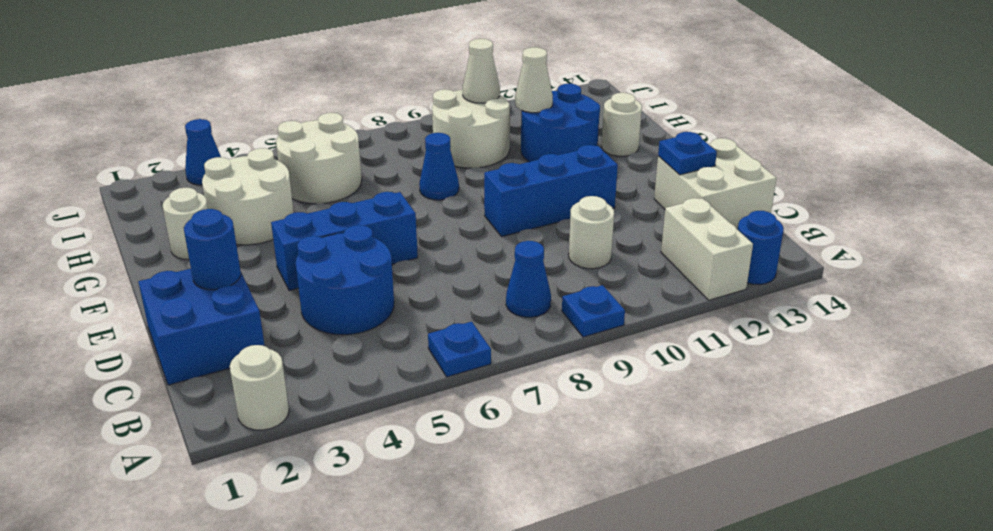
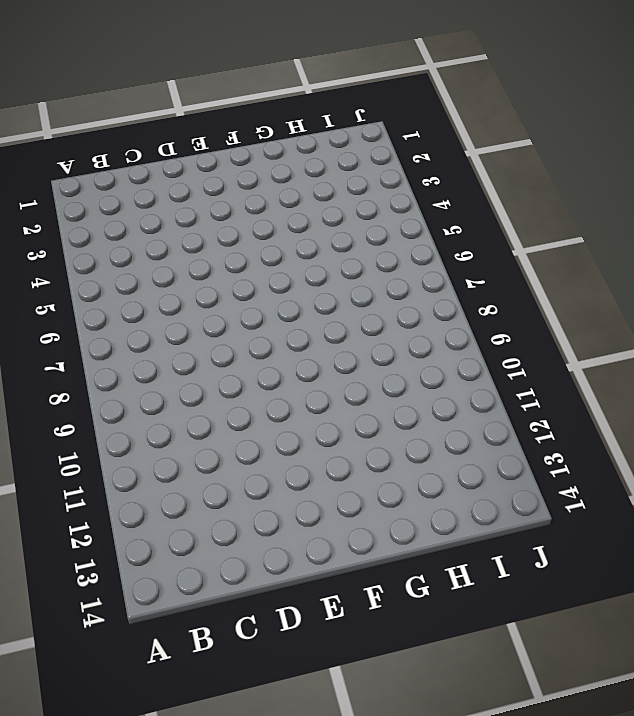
none -> white round brick A2 level 1
none -> blue plate A6 level 1
none -> blue plate A9 level 1

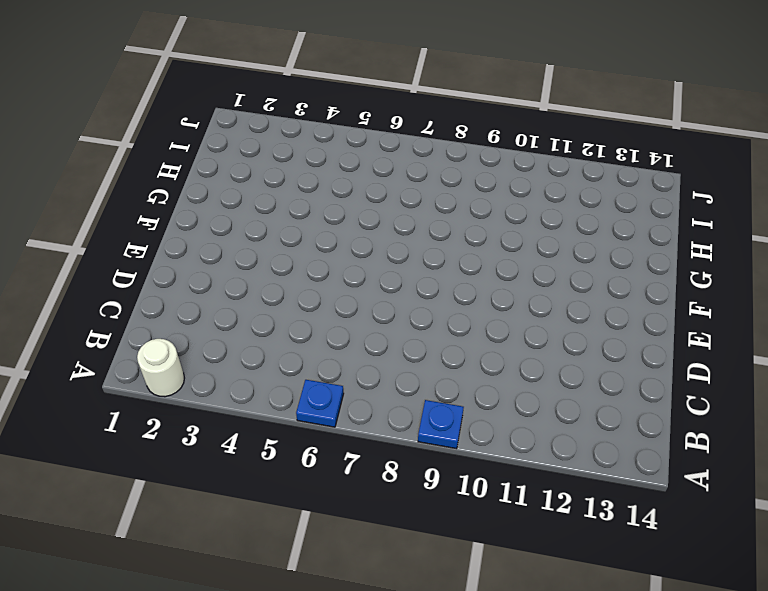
none -> white brick A12:B12 level 1
none -> blue round brick A13 level 1
none -> blue cone B8 level 1

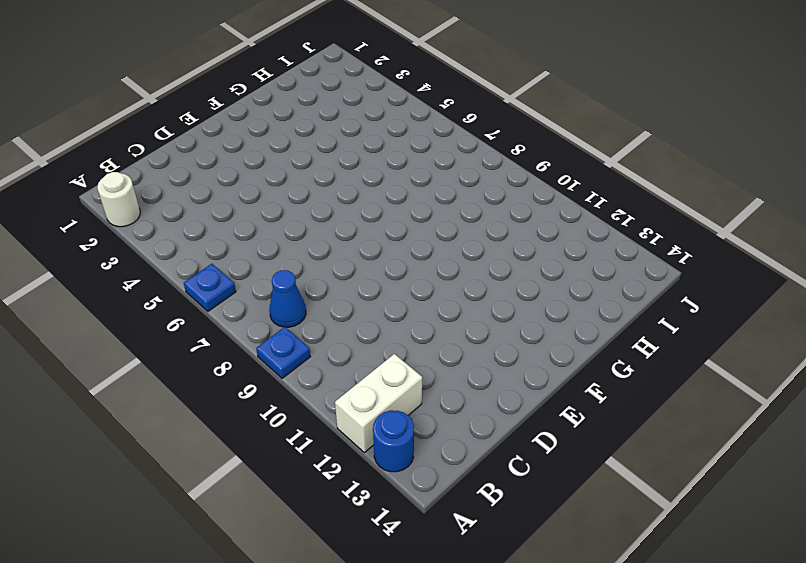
none -> blue brick C1:D2 level 1
none -> blue round brick C4:D5 level 1
none -> white round brick C10 level 1

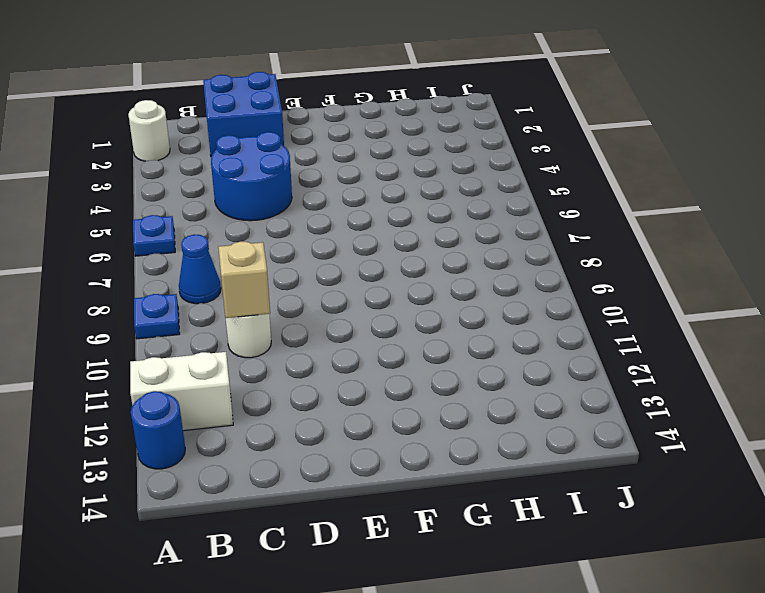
tan brick C10 level 2 -> none
none -> white brick C13:D14 level 1
none -> blue brick E4:E6 level 1
none -> blue brick E9:E11 level 1

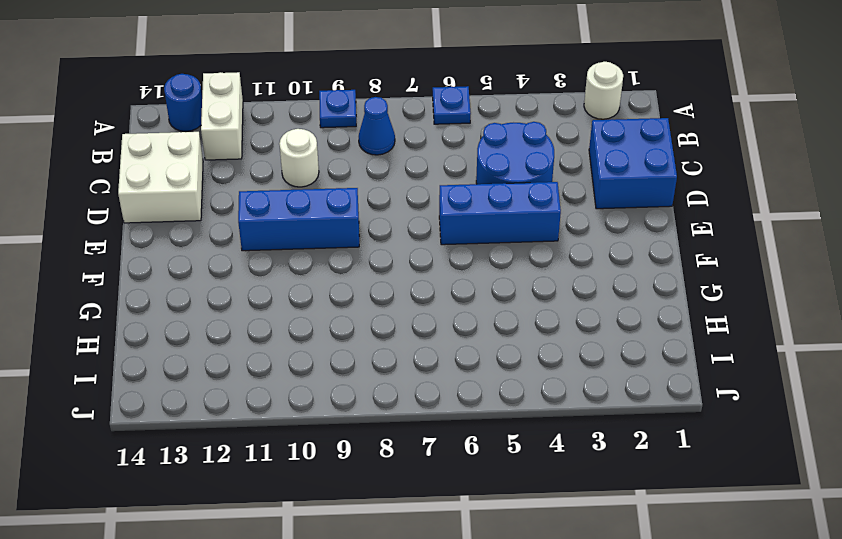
none -> white round brick G2 level 1
none -> white round brick G3:H4 level 1
none -> blue cone G8 level 1

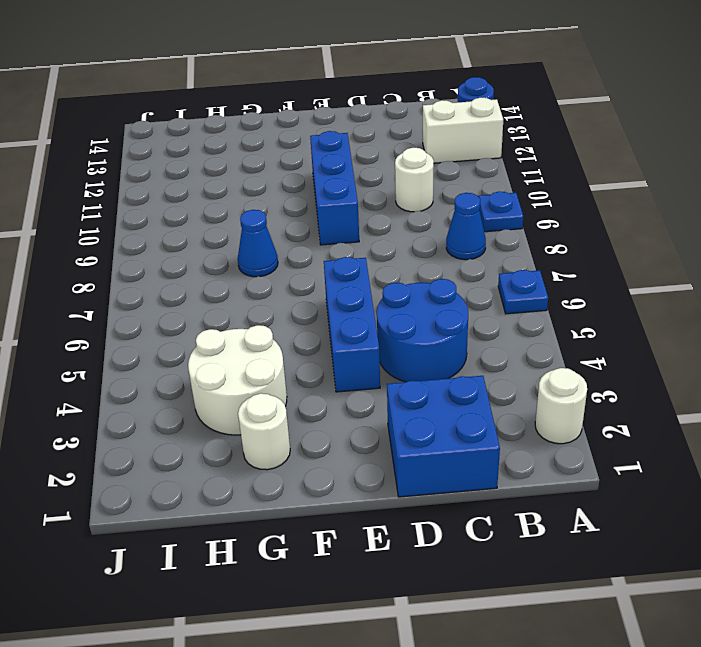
none -> white brick C13:D14 level 1
none -> blue round brick G11:H12 level 1
none -> white round brick G13 level 1

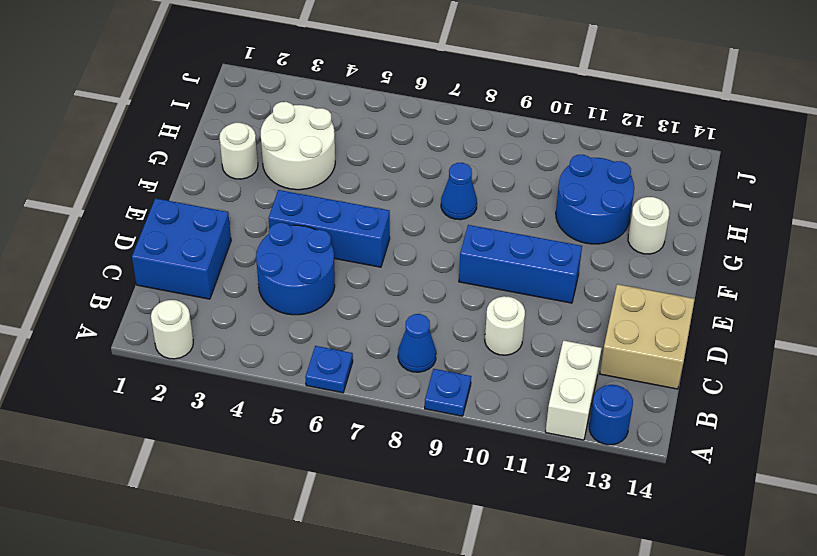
tan brick C13:D14 level 1 -> white brick C13:D14 level 1
none -> white round brick H5:I6 level 1
none -> white round brick H9:I10 level 1
none -> blue cone J3 level 1

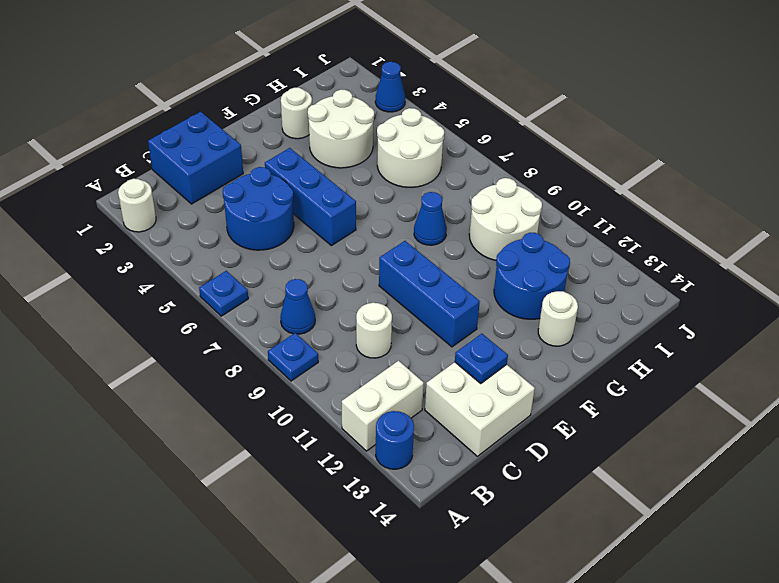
none -> blue round brick D2 level 2
none -> white cone H11 level 2
none -> white cone I10 level 2

